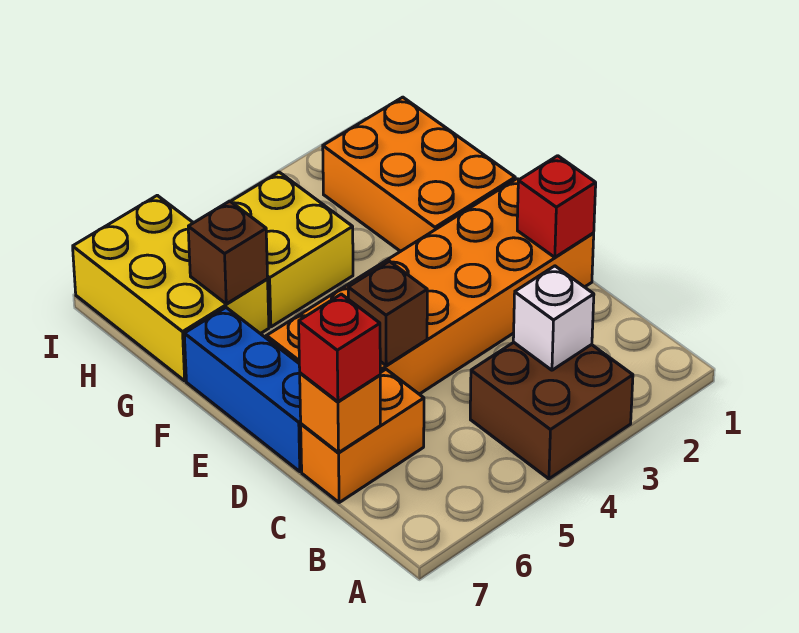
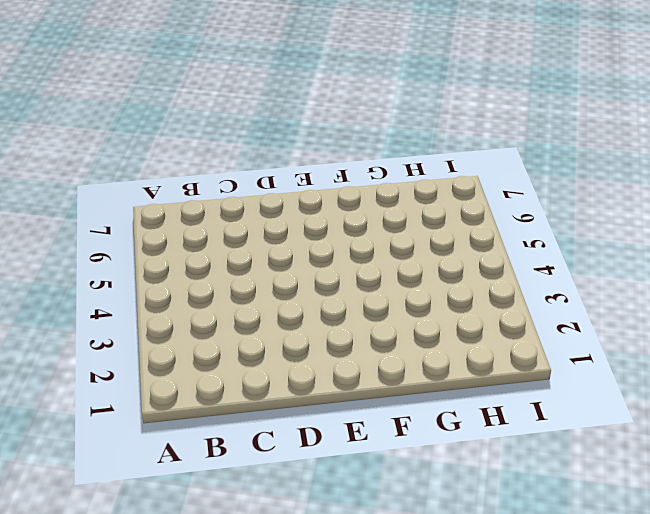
none -> brown brick A3:B4 level 1
none -> orange brick C6:C7 level 1
none -> orange brick D1:E6 level 1

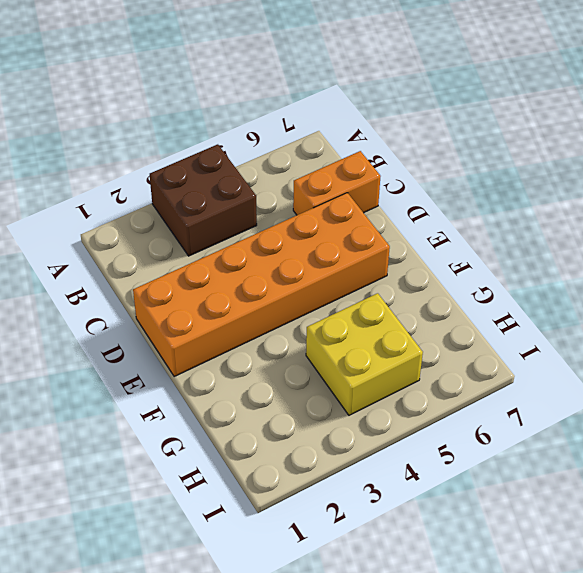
none -> blue brick D7:F7 level 1
none -> orange brick F1:H2 level 1
none -> yellow brick G6:I7 level 1

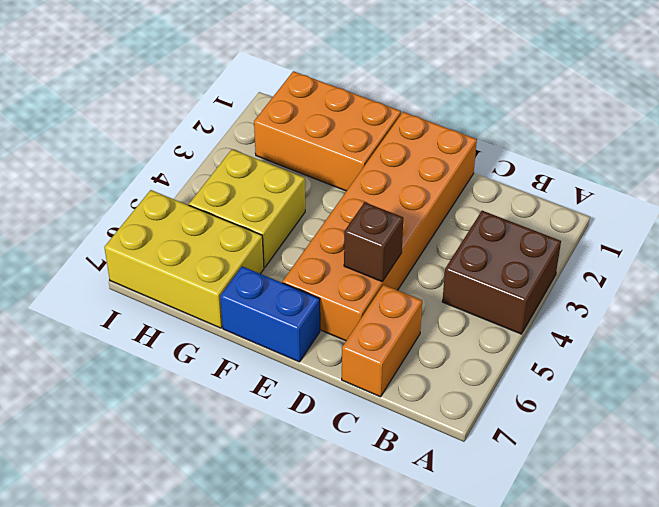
blue brick E7:F7 level 1 -> blue brick D7:F7 level 1
none -> white brick B3 level 2
none -> orange brick C7 level 2
none -> red brick D1 level 2

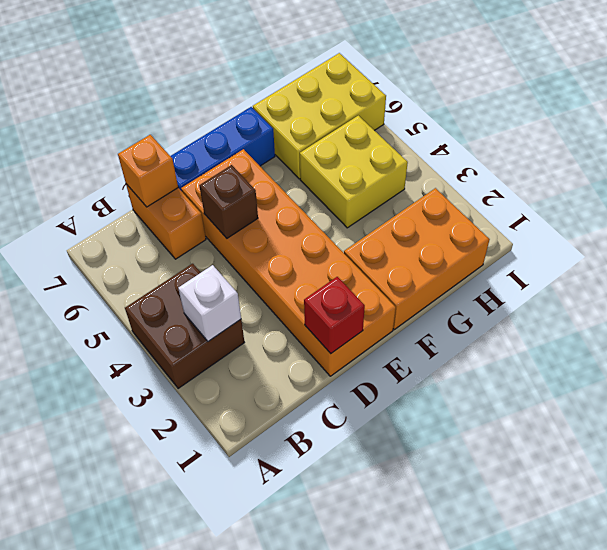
none -> brown brick G6 level 2
none -> red brick C7 level 3

